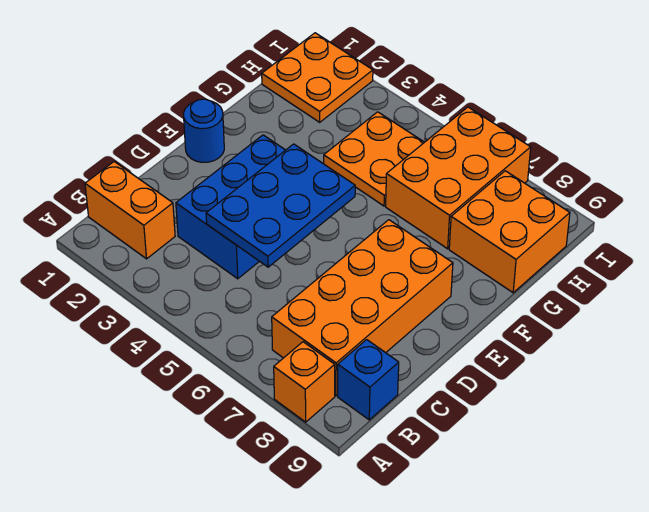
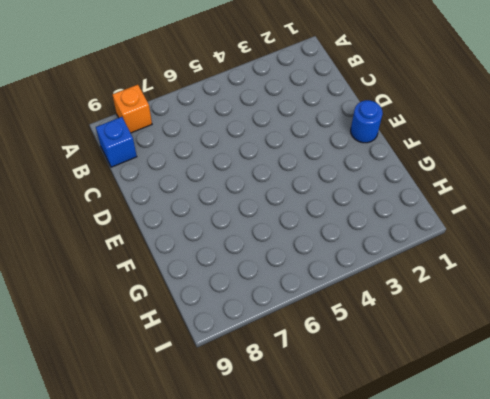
none -> orange brick B1:B2 level 1
none -> orange brick B7:E8 level 1

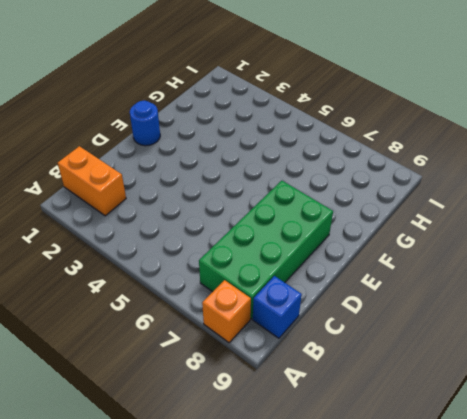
green brick B7:E8 level 1 -> orange brick B7:E8 level 1
none -> blue brick C3:E4 level 1
none -> orange plate G4:H5 level 1

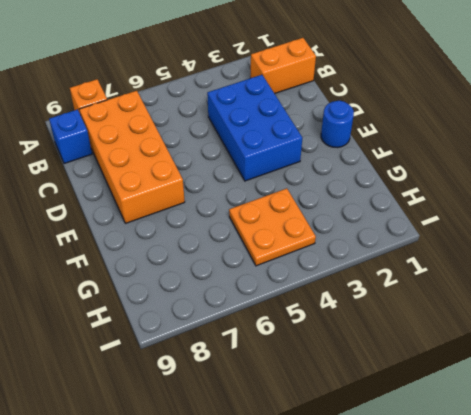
none -> orange brick G6:I7 level 1
none -> orange brick G8:H9 level 1

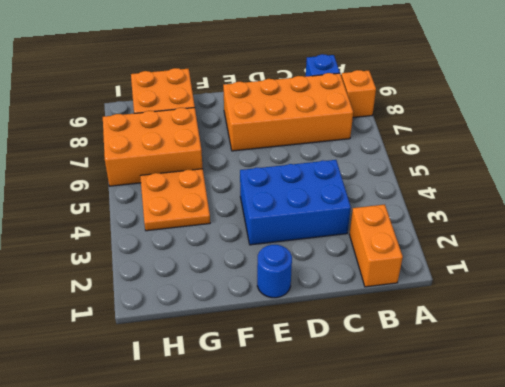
none -> orange plate H1:I2 level 1
none -> blue plate C4:E5 level 2

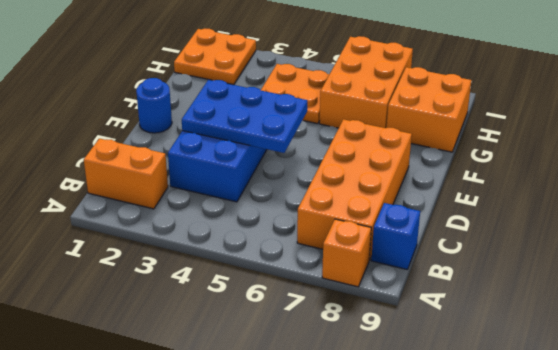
blue plate D3:E5 level 2 -> blue plate C4:E5 level 2

